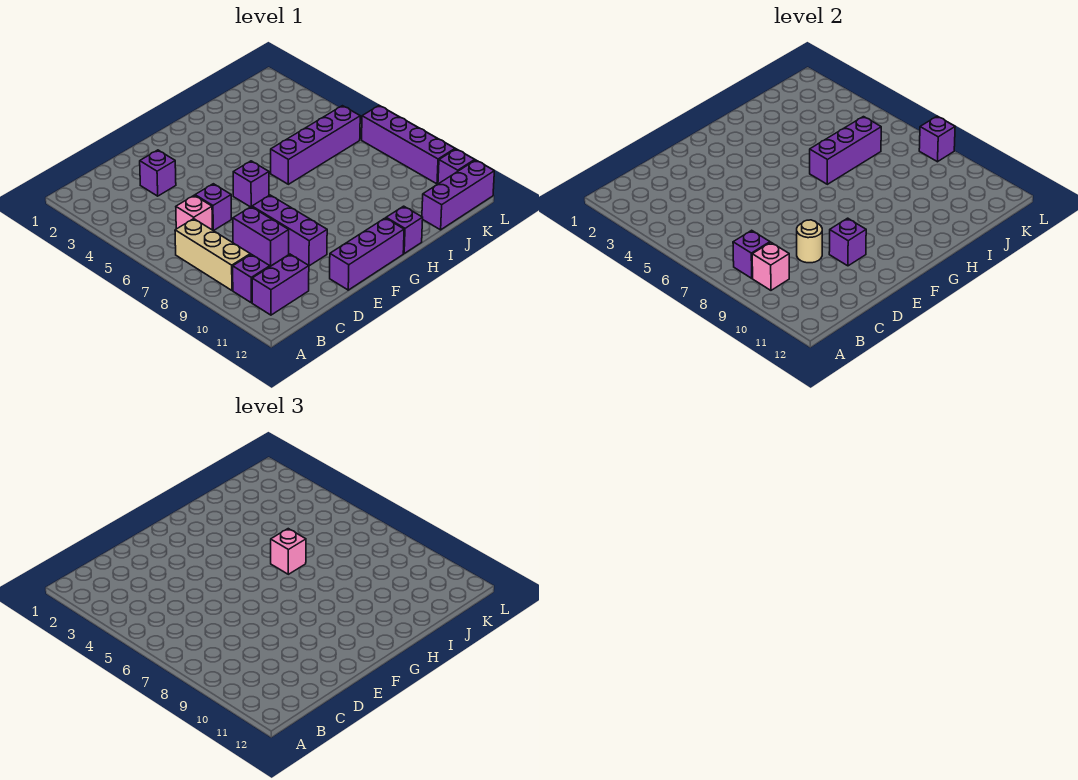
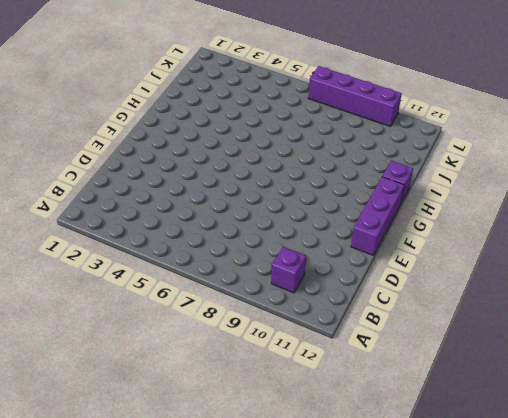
none -> tan brick B7:B9 level 1
none -> purple brick B11:C11 level 1
none -> pink brick C6 level 1

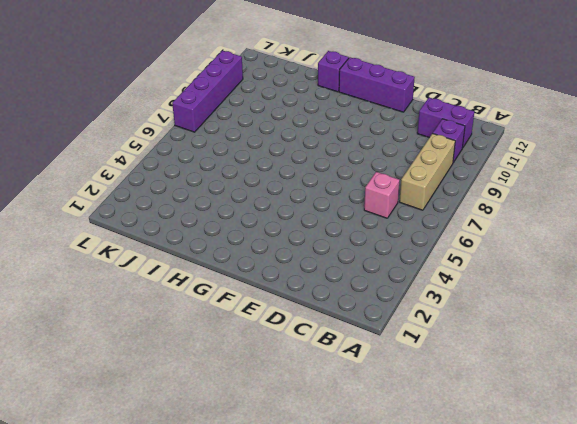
none -> purple brick D3 level 1
none -> purple brick D6 level 1
none -> purple brick D8:D9 level 1

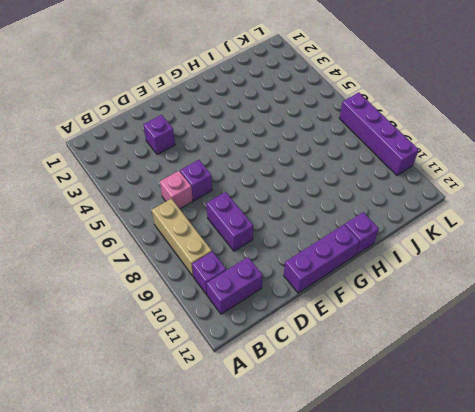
none -> purple brick E8:E10 level 1
none -> purple brick F6 level 1
none -> purple brick H6:K6 level 1

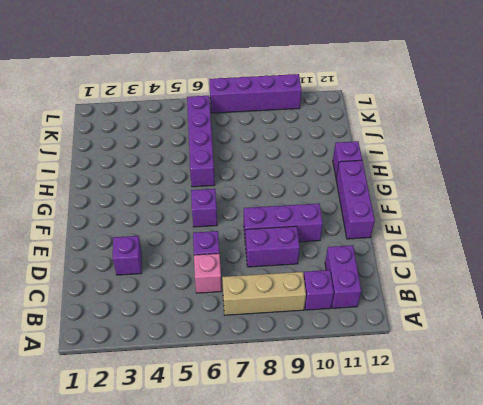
none -> purple brick J12:L12 level 1
none -> purple brick L11 level 1
none -> purple brick B8 level 2

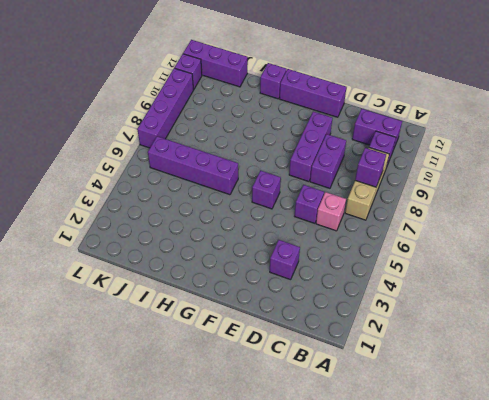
none -> pink brick B9 level 2
none -> tan round brick D9 level 2
none -> purple brick E10 level 2

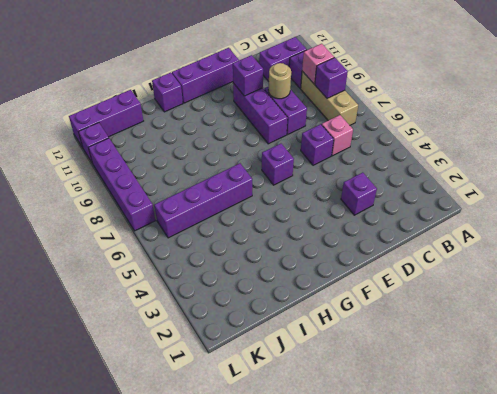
none -> purple brick H6:J6 level 2
none -> purple brick L8 level 2
none -> pink brick H6 level 3

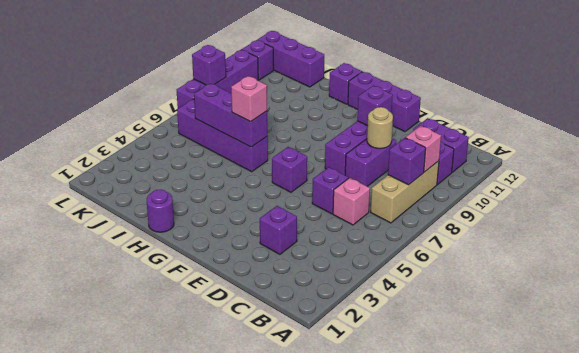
purple round brick H1 level 1 -> none

